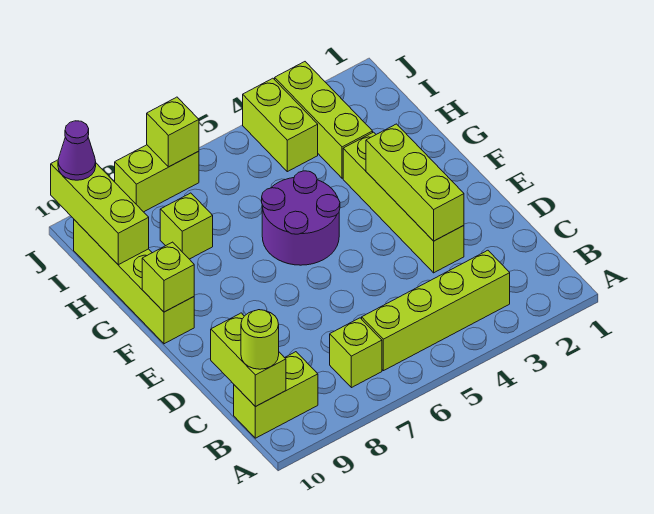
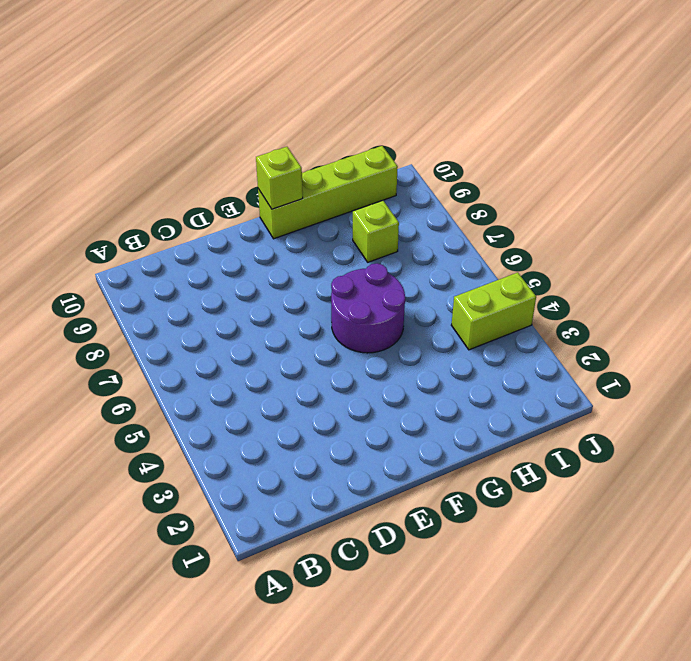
none -> lime brick B3:B6 level 1
none -> lime brick B7 level 1
none -> lime brick B9:B10 level 1

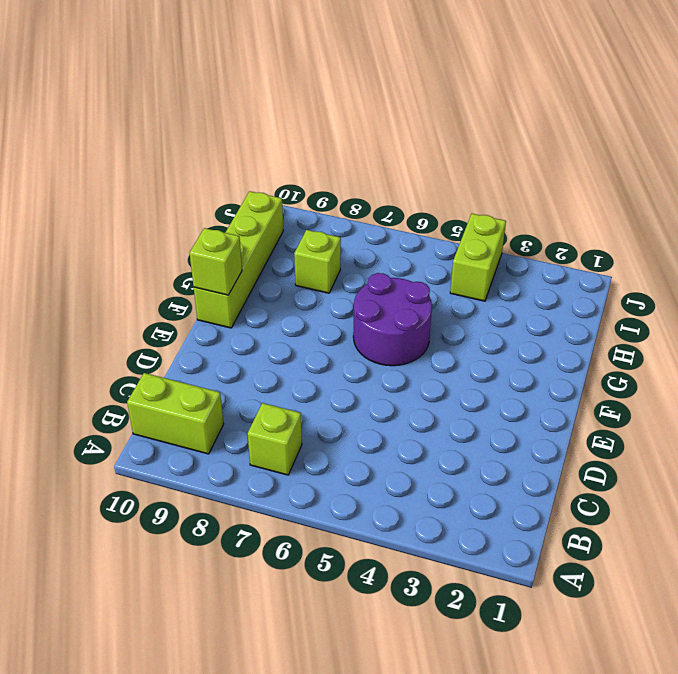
none -> lime brick B3:B6 level 1
none -> lime brick D3:G3 level 1
none -> lime brick H3:J3 level 1

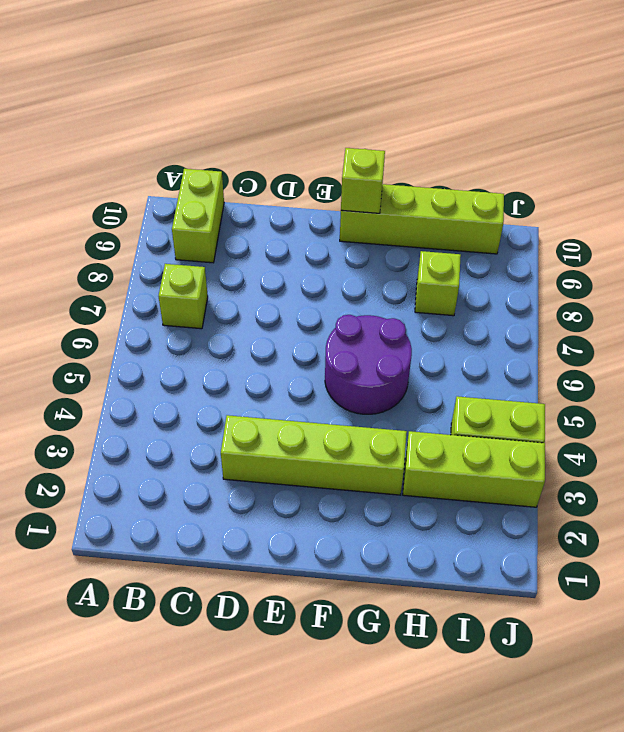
none -> lime brick B3:B6 level 1
none -> lime brick J7:J8 level 1
none -> lime brick B10:C10 level 2

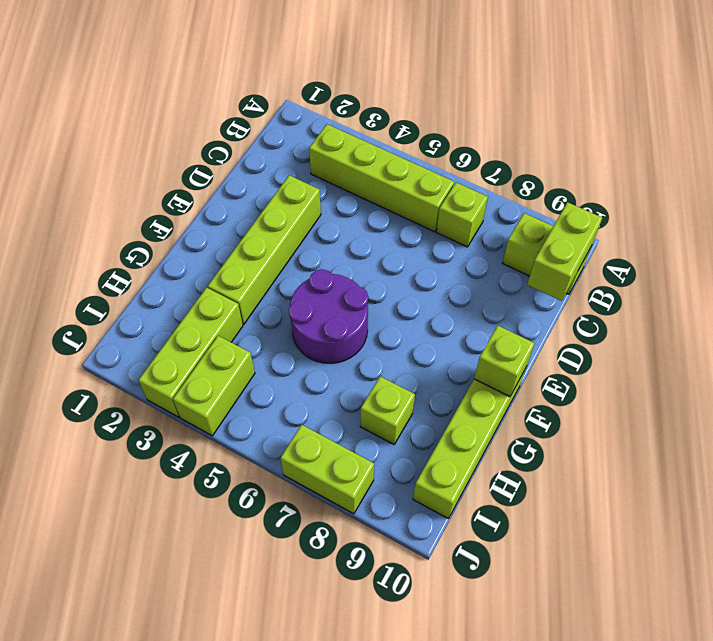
none -> lime brick D3:F3 level 2
none -> lime brick H10:J10 level 2
none -> lime brick J7 level 2

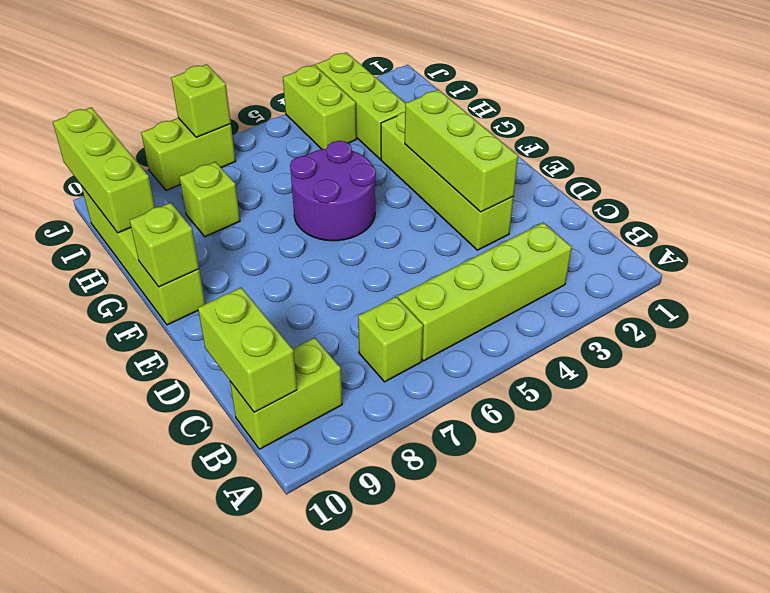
none -> lime round brick B10 level 3
none -> purple cone J10 level 3

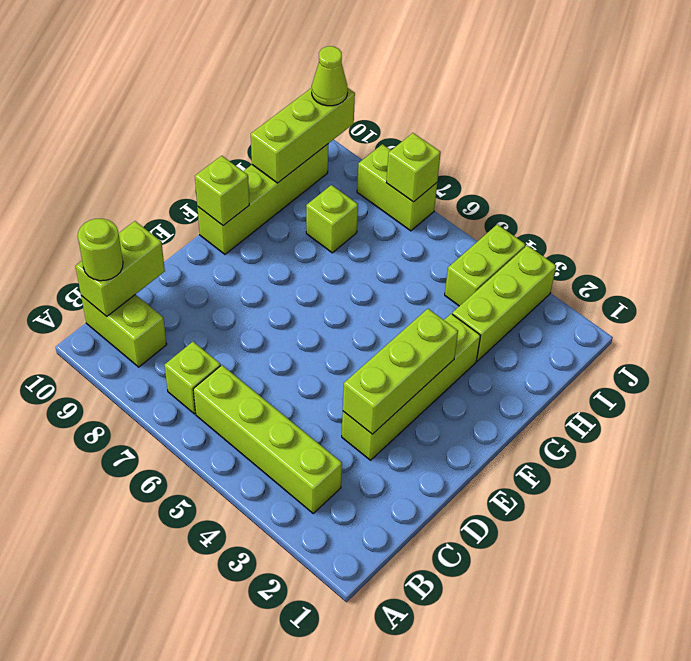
lime cone J10 level 3 -> purple cone J10 level 3
none -> purple round brick F5:G6 level 1

